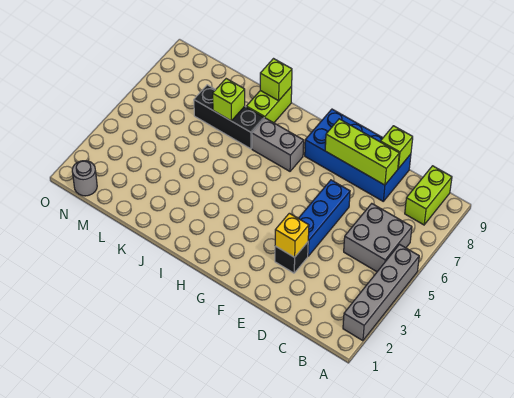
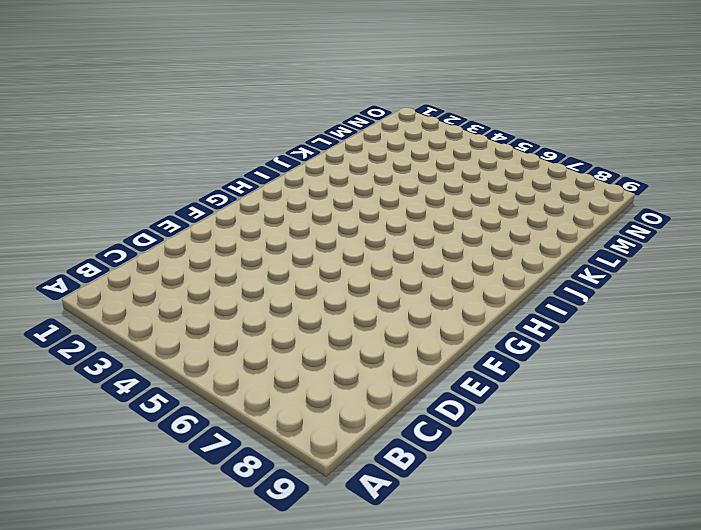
none -> grey brick A2:A5 level 1
none -> grey brick B5:C6 level 1
none -> lime brick B8:B9 level 1

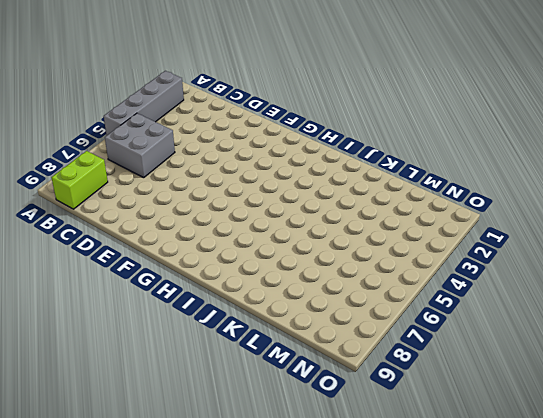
none -> blue brick D8:G9 level 1
none -> black brick E3 level 1
none -> blue brick E4:E6 level 1

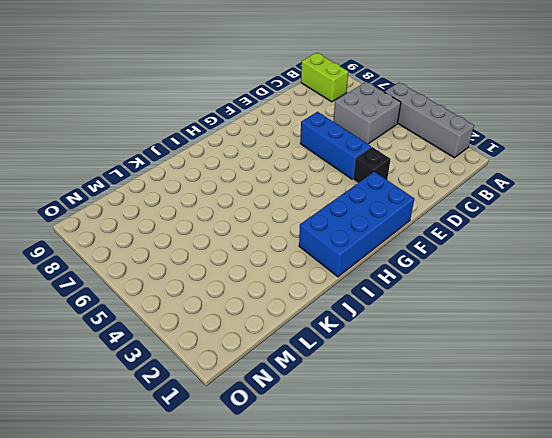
blue brick F1:I2 level 1 -> blue brick D8:G9 level 1
none -> grey brick H7:I7 level 1
none -> black brick J7:L7 level 1
none -> lime brick J8:J9 level 1

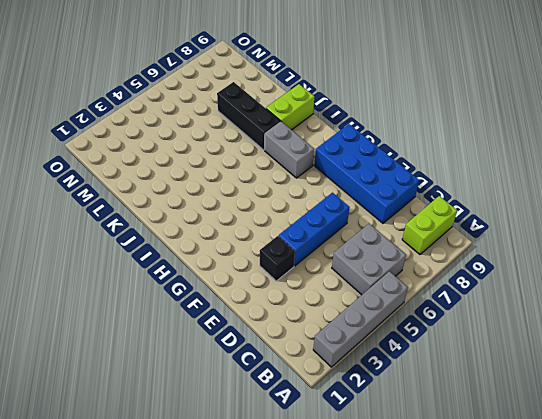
none -> grey round brick N1 level 1
none -> lime brick D8:F8 level 2
none -> lime brick D9 level 2

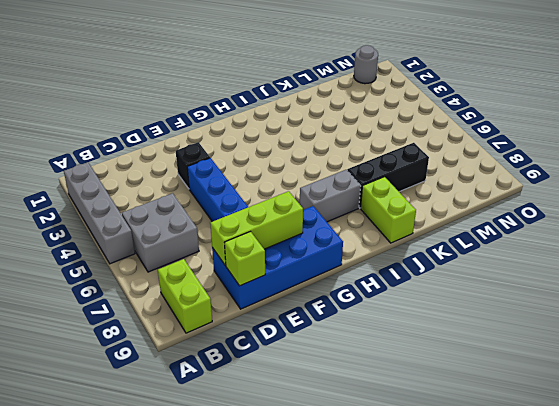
none -> yellow brick E3 level 2
none -> lime brick J9 level 2
none -> lime brick K7 level 2

